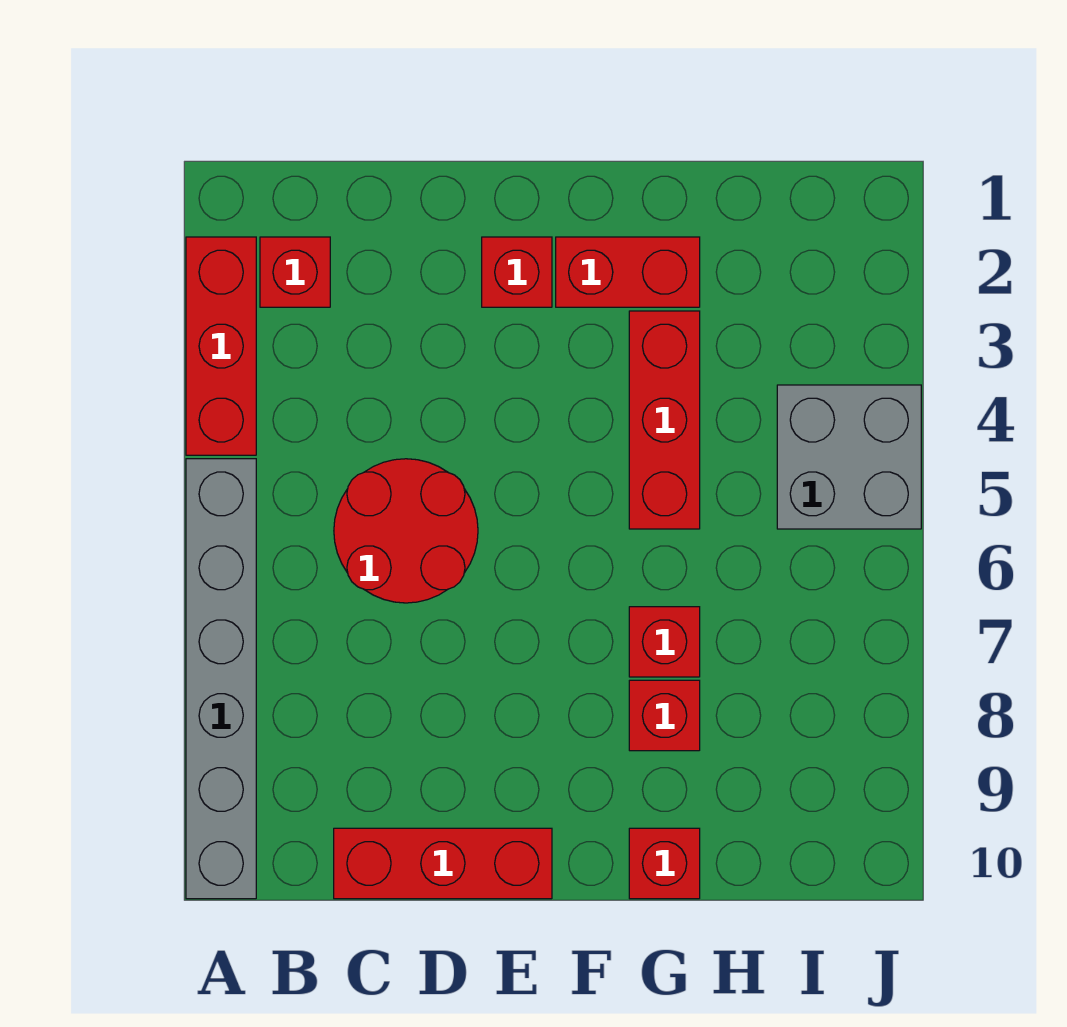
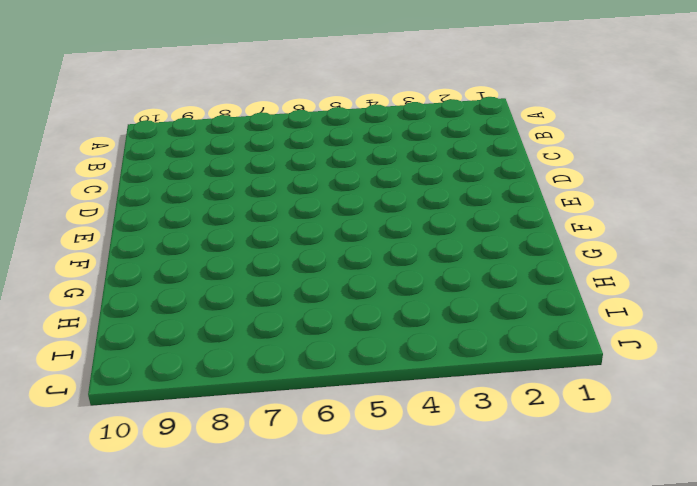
none -> red brick A2:A4 level 1
none -> grey brick A5:A10 level 1
none -> red brick B2 level 1

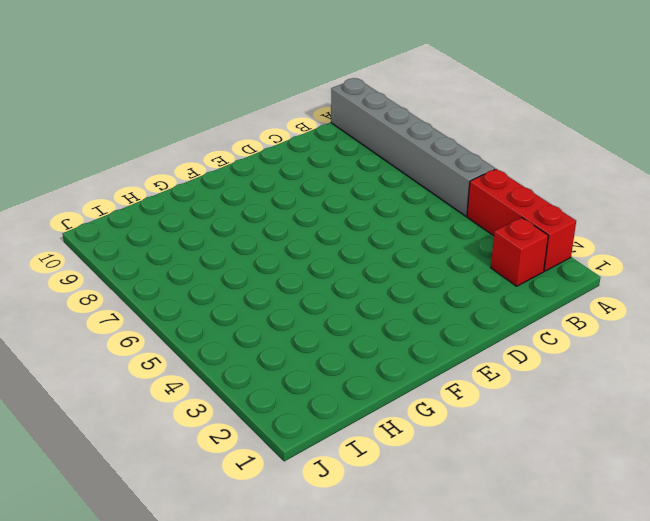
none -> red round brick C5:D6 level 1
none -> red brick C10:E10 level 1
none -> red brick E2 level 1

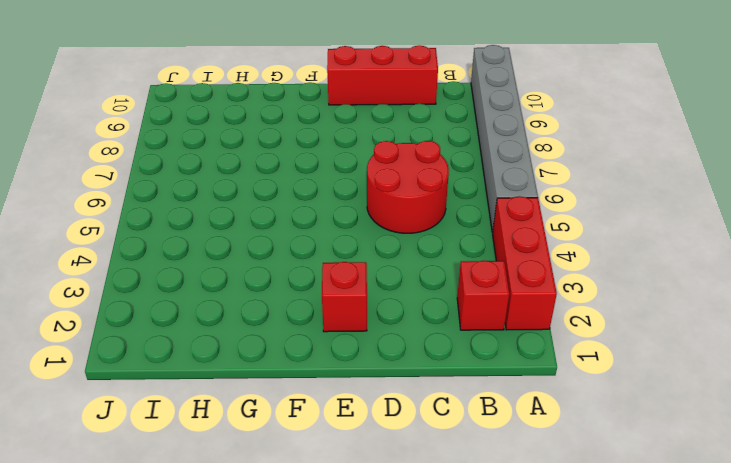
none -> red brick F2:G2 level 1
none -> red brick G3:G5 level 1
none -> red brick G7 level 1

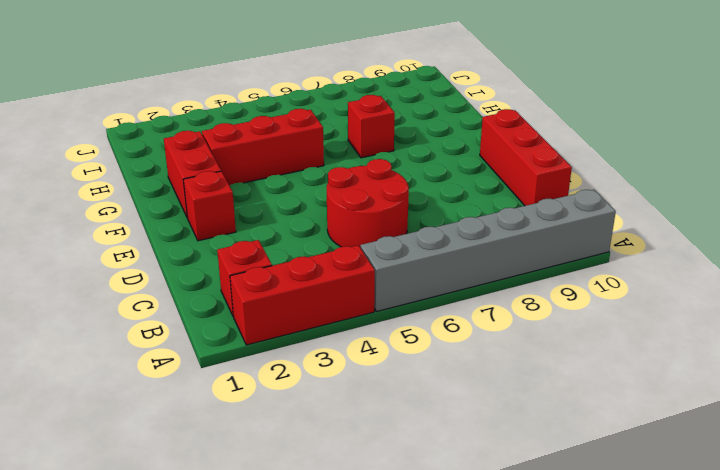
none -> red brick G8 level 1
none -> red brick G10 level 1
none -> grey brick I4:J5 level 1

